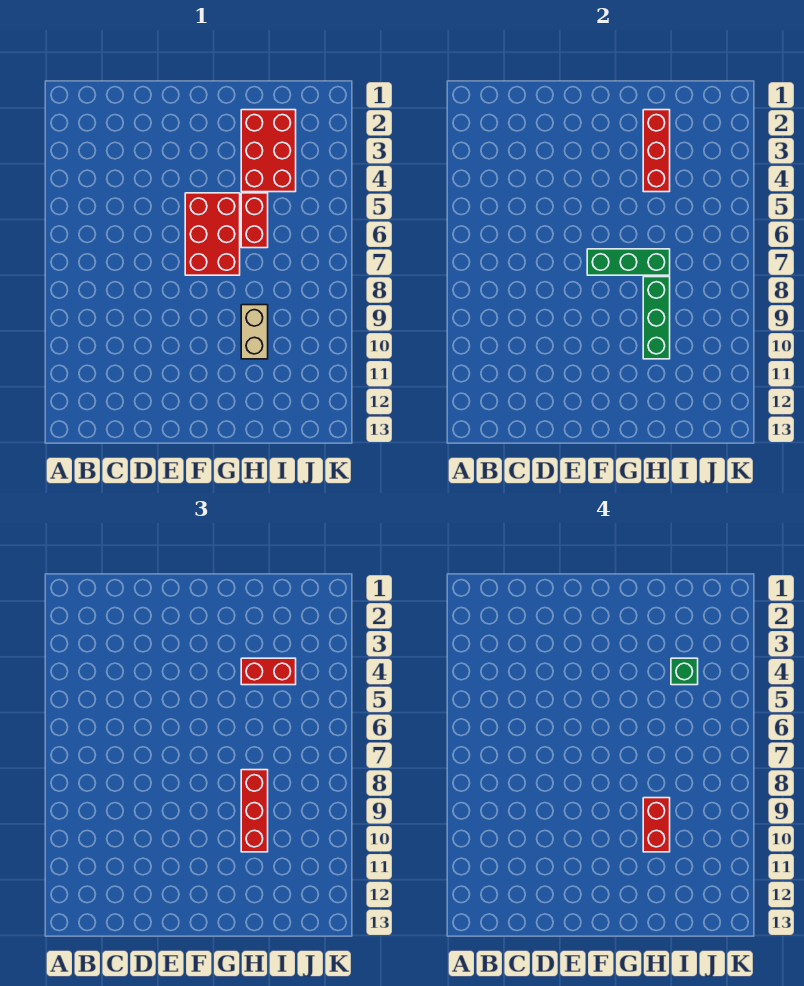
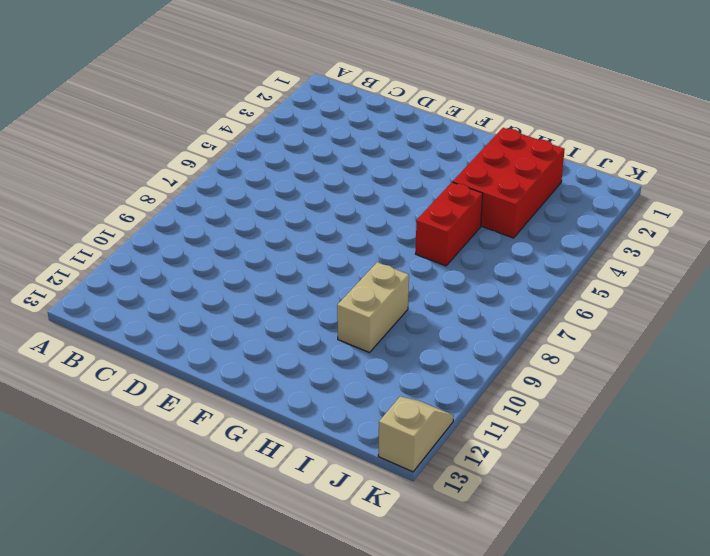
tan slope K12:K13 level 1 top 13 -> none
none -> red brick F5:G7 level 1
none -> green brick F7:H7 level 2

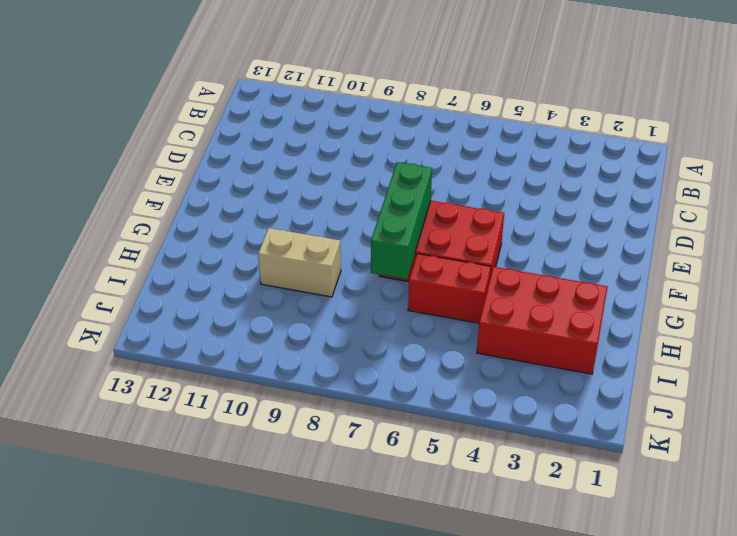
none -> red brick H2:H4 level 2
none -> green brick H8:H10 level 2

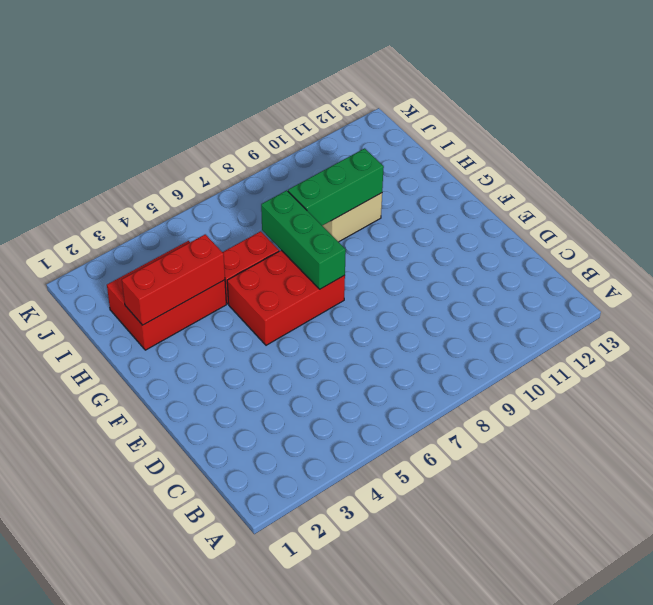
none -> red brick H4:I4 level 3
none -> red brick H8:H10 level 3

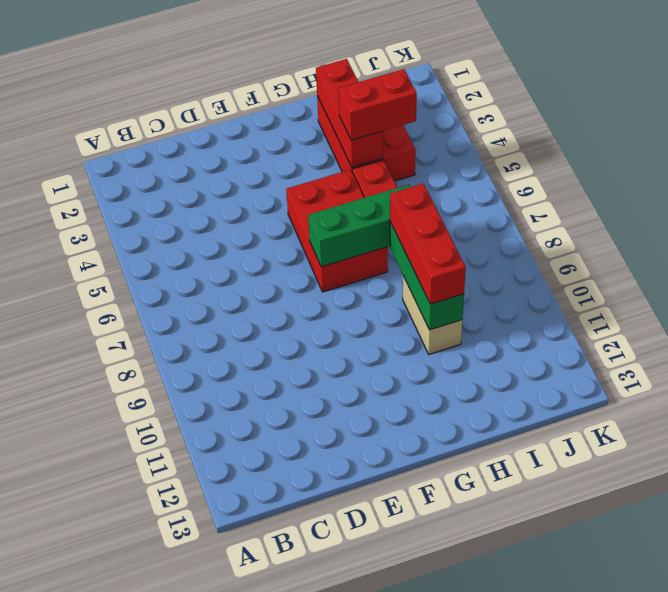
none -> red brick H9:H10 level 4
none -> green brick I4 level 4

